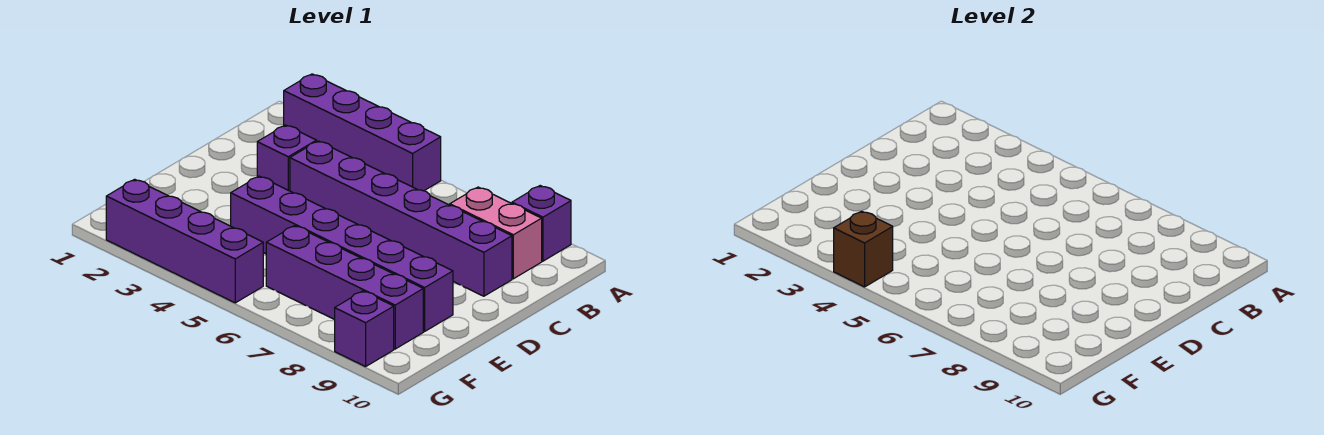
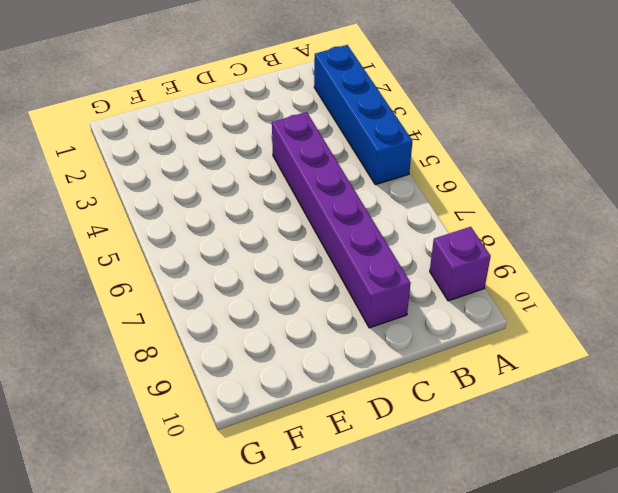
blue brick A2:A5 level 1 -> purple brick A2:A5 level 1
none -> pink brick B8:B9 level 1
none -> purple brick C3 level 1

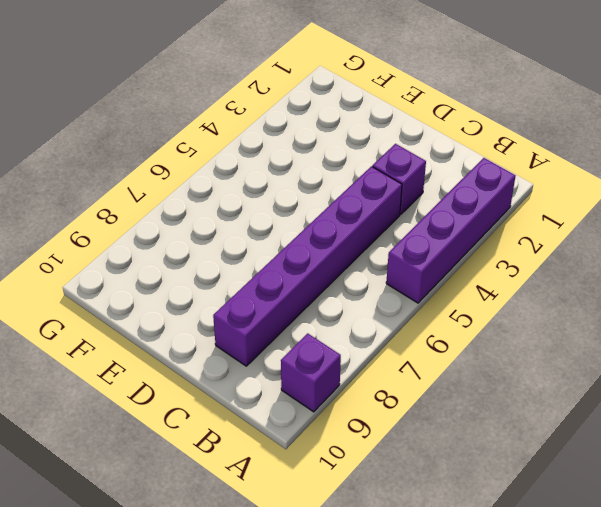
none -> pink brick B8:B9 level 1
none -> purple brick E4:E9 level 1

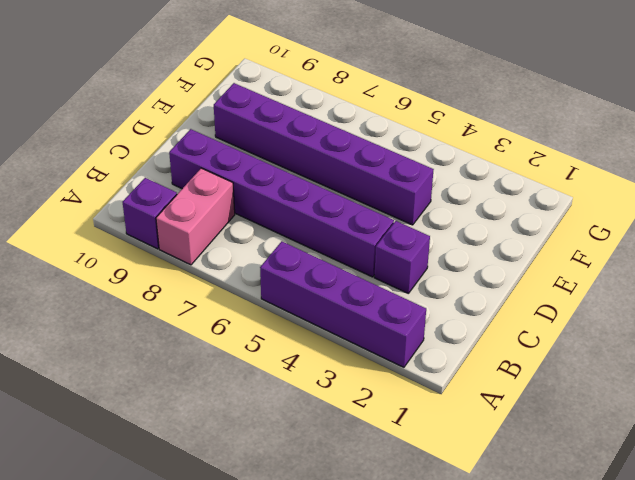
pink brick A8:B8 level 1 -> pink brick B8:B9 level 1
none -> purple brick F6:F9 level 1
none -> purple brick G2:G5 level 1

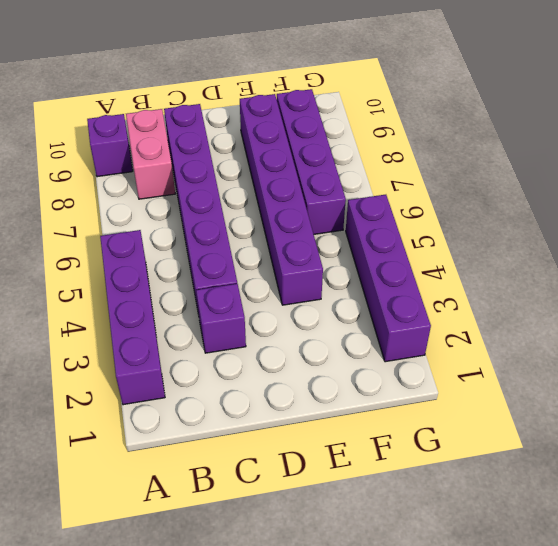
none -> purple brick G9 level 1
none -> brown brick G4 level 2

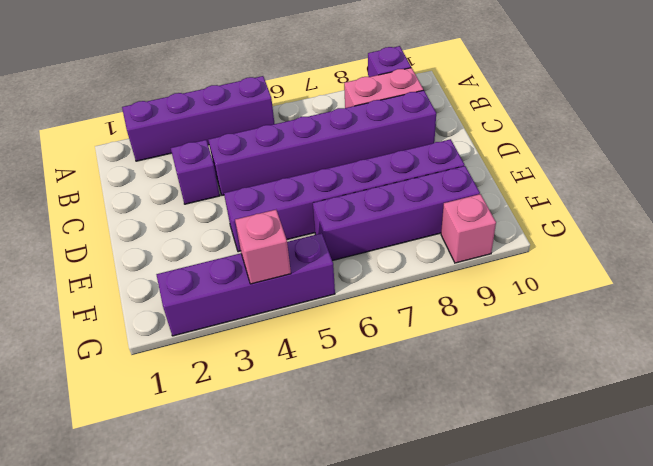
pink brick G4 level 2 -> brown brick G4 level 2
pink brick G9 level 1 -> purple brick G9 level 1

